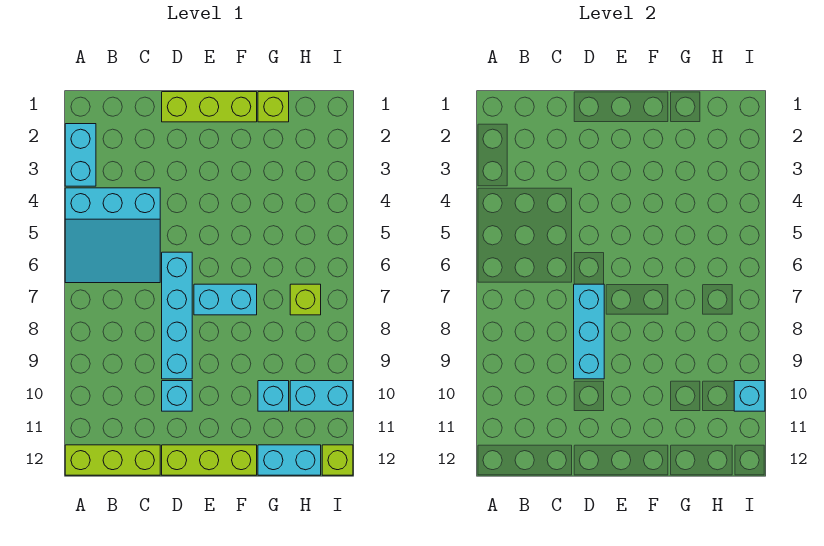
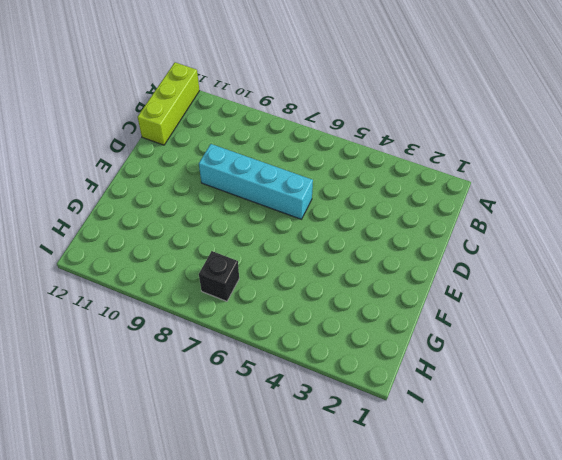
black brick H7 level 1 -> lime brick H7 level 1
none -> cyan brick A2:A3 level 1
none -> cyan slope A4:C6 level 1 top 4
none -> lime brick D1:F1 level 1

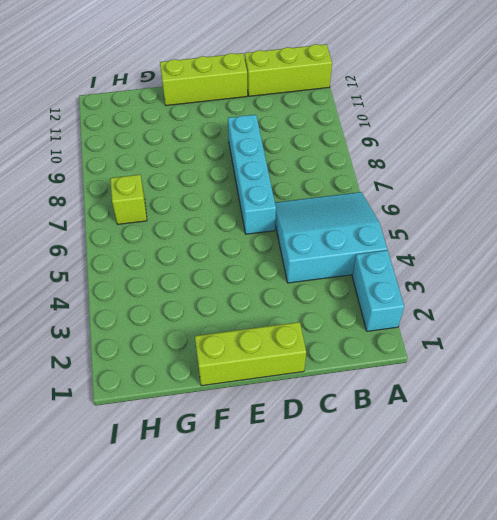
none -> cyan brick D10 level 1
none -> cyan brick E7:F7 level 1
none -> lime brick G1 level 1

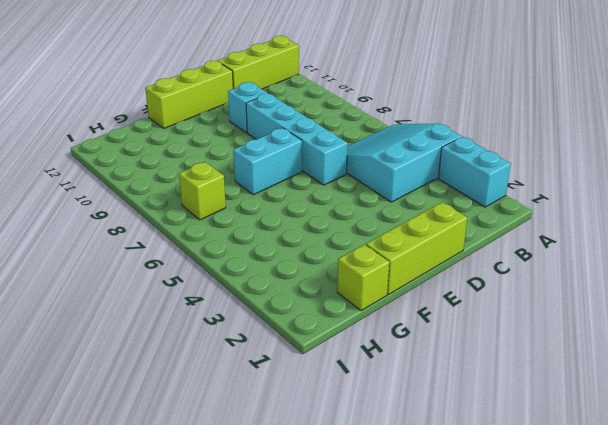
none -> cyan brick G10 level 1
none -> cyan brick G12:H12 level 1
none -> cyan brick H10:I10 level 1

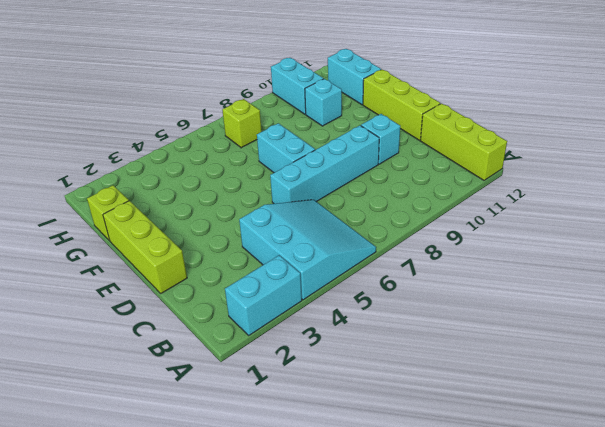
none -> lime brick I12 level 1
none -> cyan brick D7:D9 level 2
none -> cyan brick I10 level 2

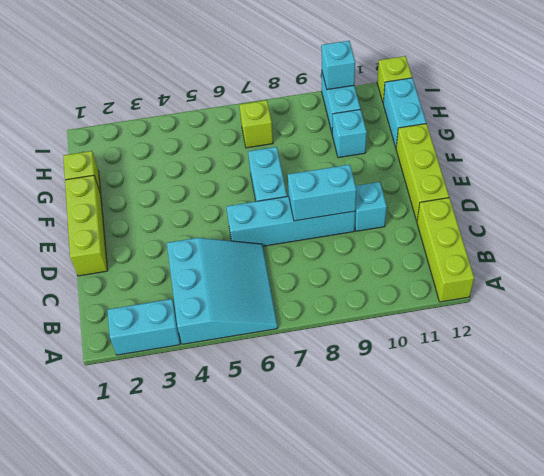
cyan brick D8:D9 level 2 -> cyan brick D7:D9 level 2

